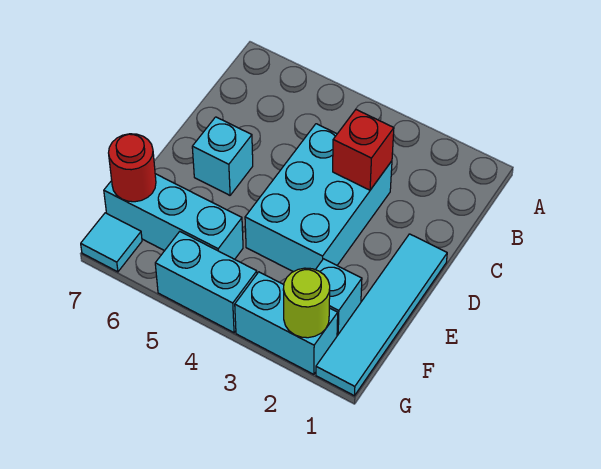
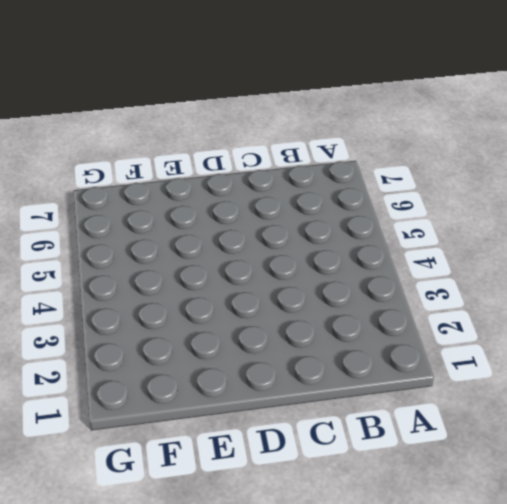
none -> cyan brick C3:E4 level 1
none -> cyan tile D1:G1 level 1

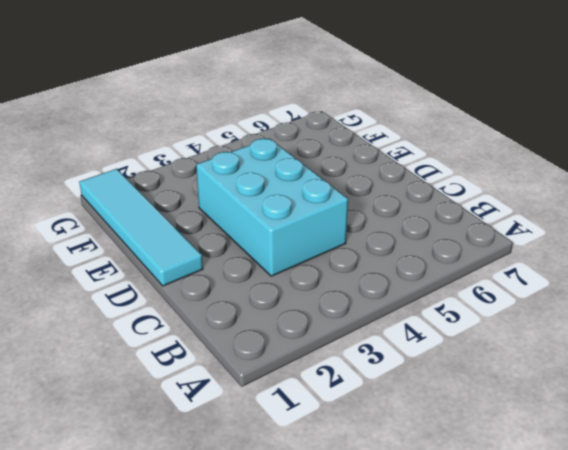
none -> cyan brick D6 level 1
none -> cyan brick F2 level 1

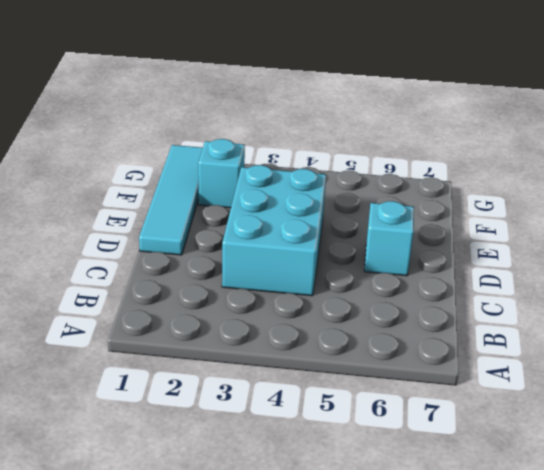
none -> cyan brick F5:F7 level 1
none -> cyan brick G2:G3 level 1

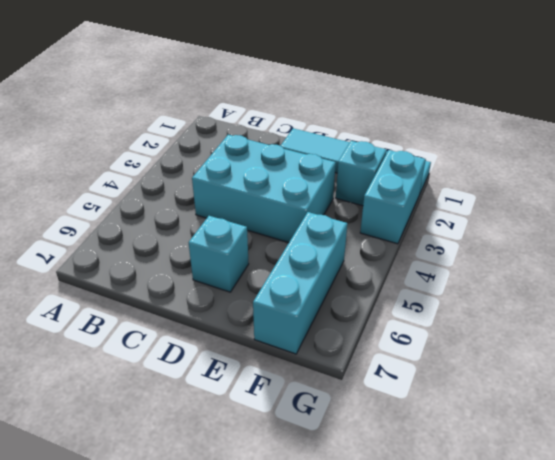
none -> cyan brick G4:G5 level 1
none -> cyan tile G7 level 1

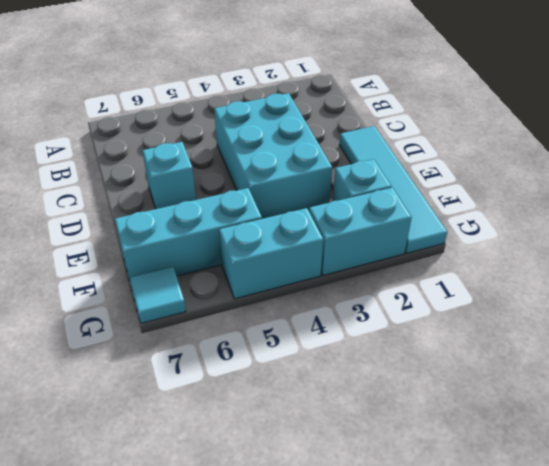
none -> red brick C3 level 2
none -> red round brick F7 level 2

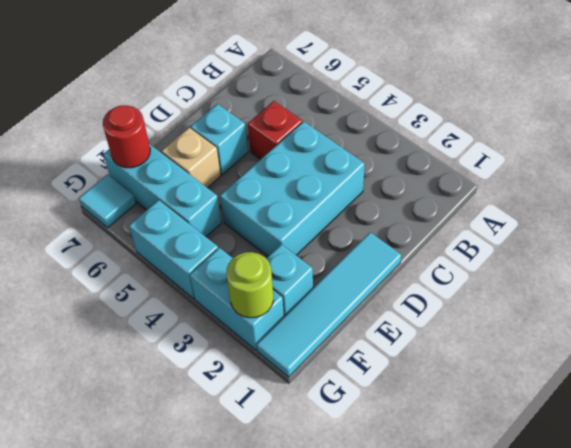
red brick C5 level 1 -> red brick C3 level 2
tan brick E6 level 1 -> none

